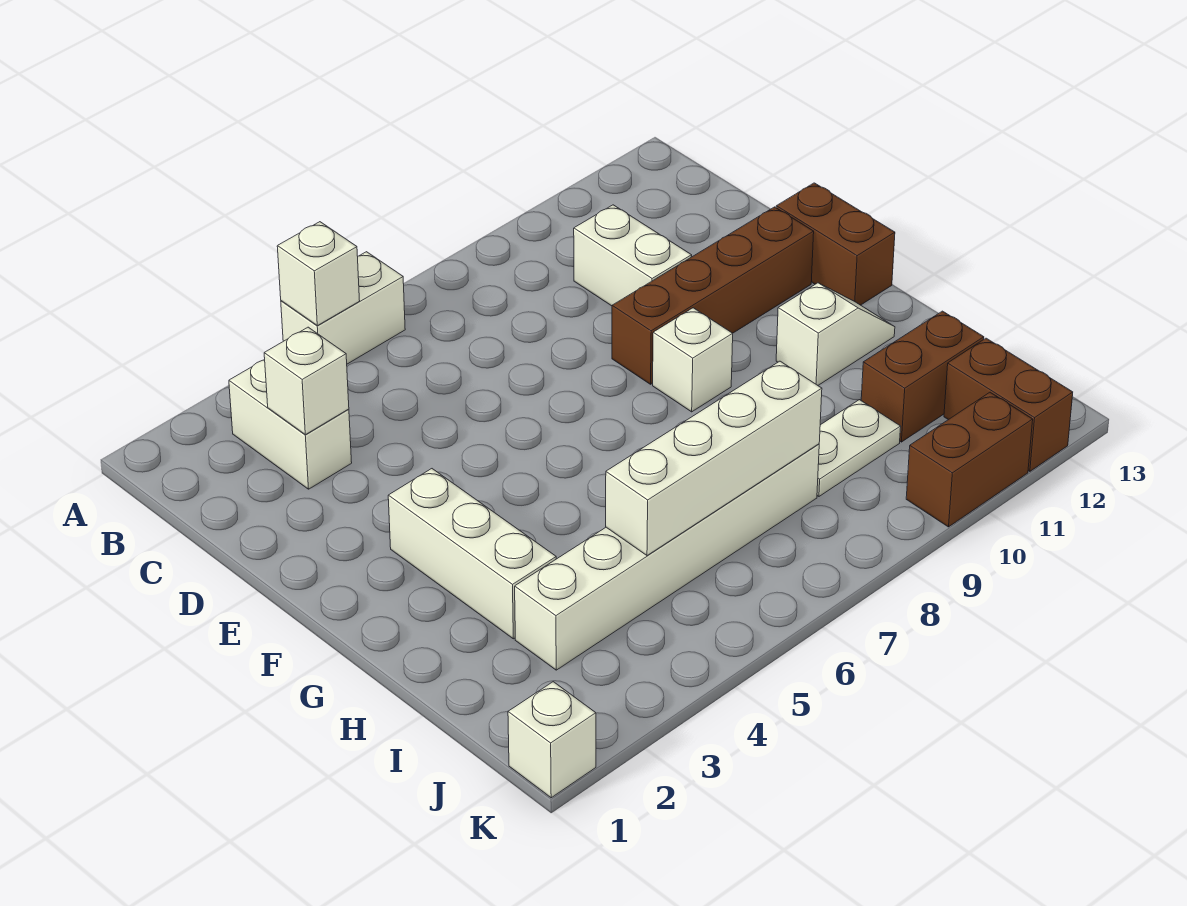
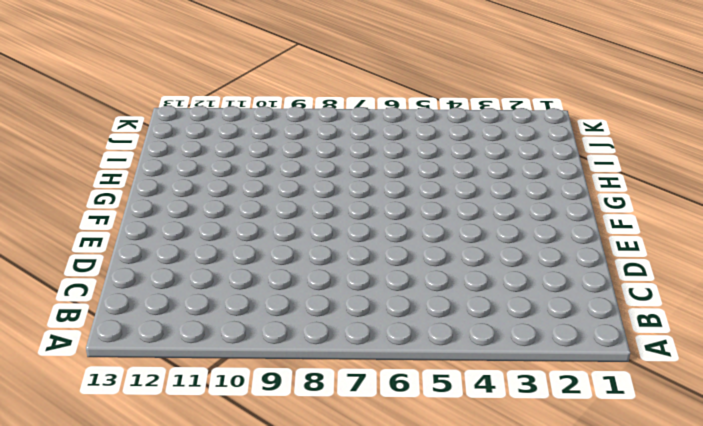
none -> white brick A5:A6 level 1
none -> white brick B3:C3 level 1
none -> white brick C10:D10 level 1

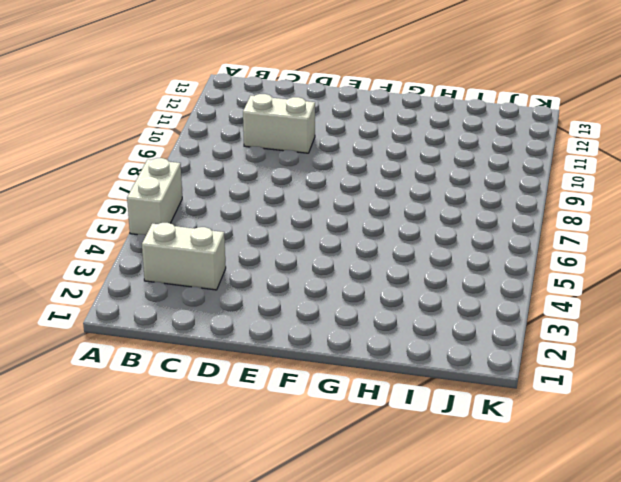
none -> brown brick E9:E12 level 1
none -> brown brick E13:F13 level 1
none -> white brick F3:H3 level 1

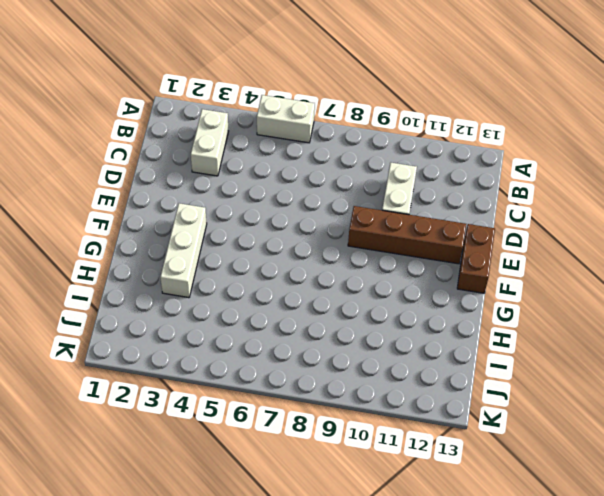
none -> white brick F9 level 1
none -> white slope G11:G12 level 1 top 11
none -> white brick I3:I8 level 1

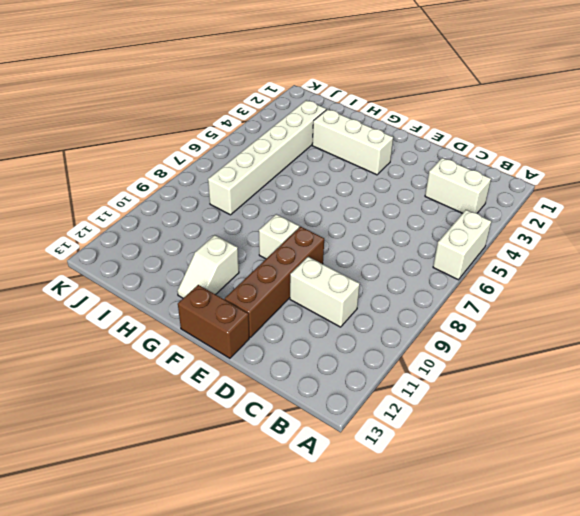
none -> white plate I9:I10 level 1
none -> brown brick I11:I12 level 1
none -> brown brick J12:K12 level 1

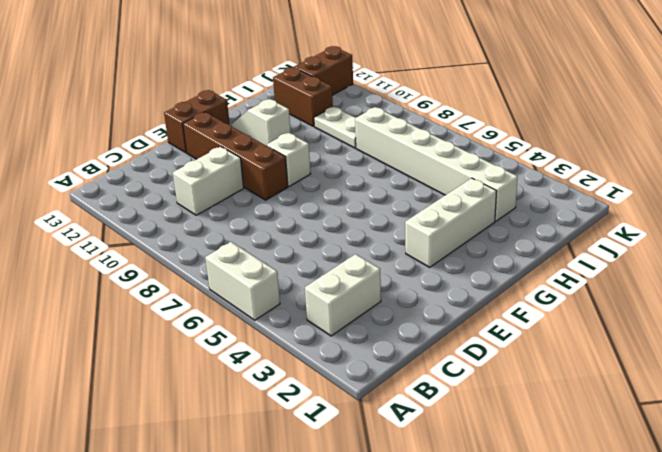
none -> white brick K1 level 1
none -> brown brick K10:K11 level 1
none -> white brick A5 level 2

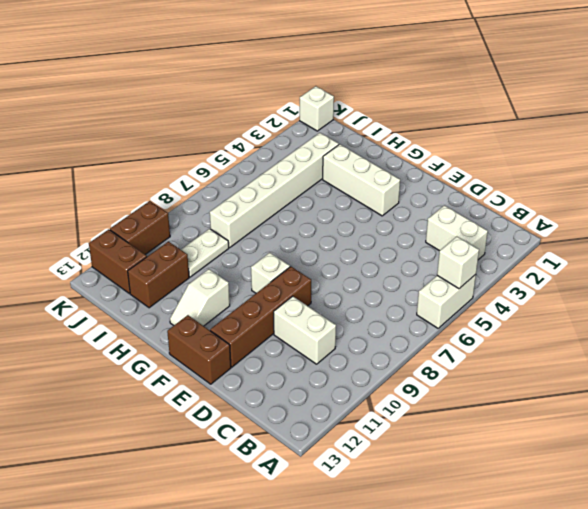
none -> white brick C3 level 2
none -> white brick I5:I8 level 2

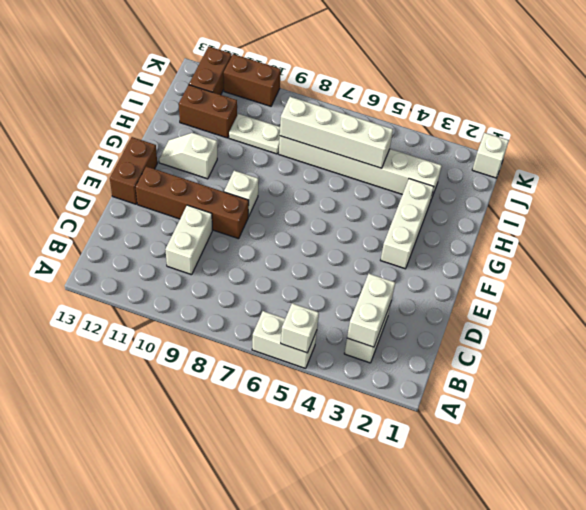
white brick B3:C3 level 2 -> white brick C3 level 2

